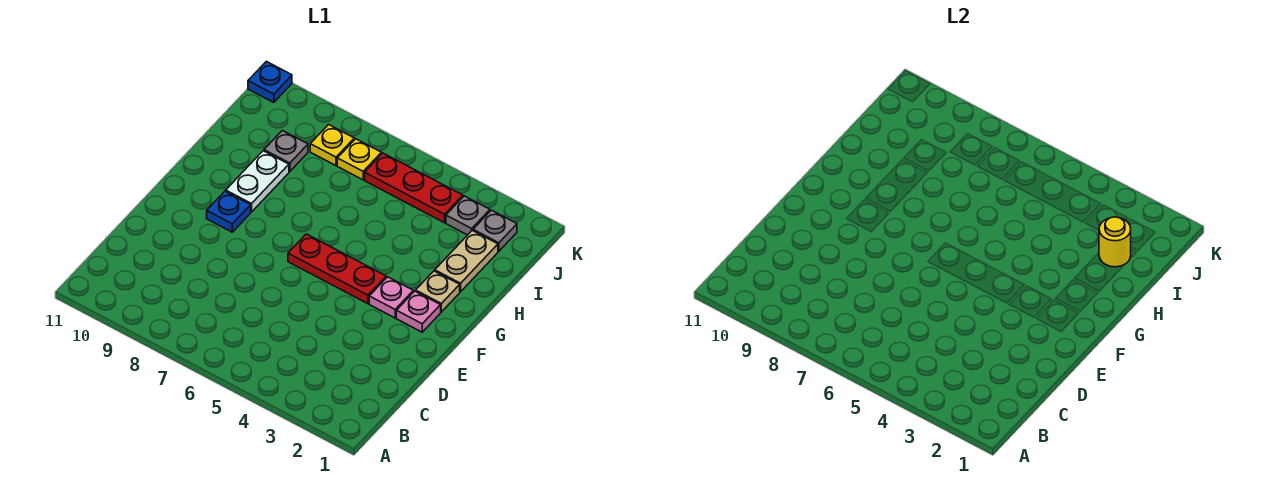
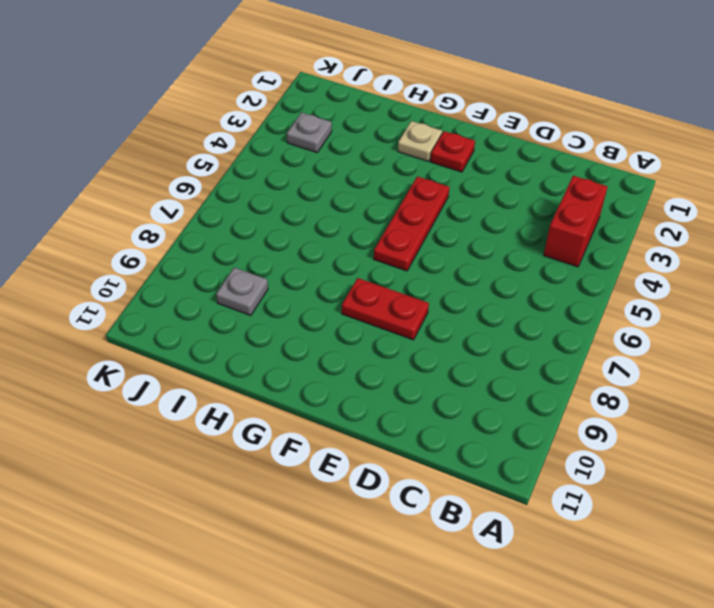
red brick B3:B4 level 1 -> none
red plate E8:F8 level 1 -> none
red plate F2 level 1 -> pink plate F2 level 1
none -> pink plate F3 level 1
none -> blue plate F9 level 1
none -> white plate G9:H9 level 1

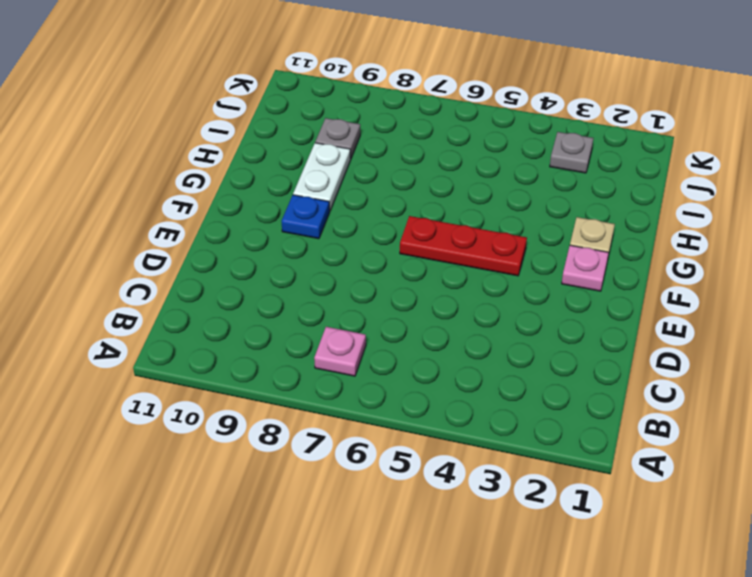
pink plate B7 level 1 -> pink plate F3 level 1
none -> tan plate H2:I2 level 1
none -> grey plate J2 level 1
none -> red plate J4:J6 level 1

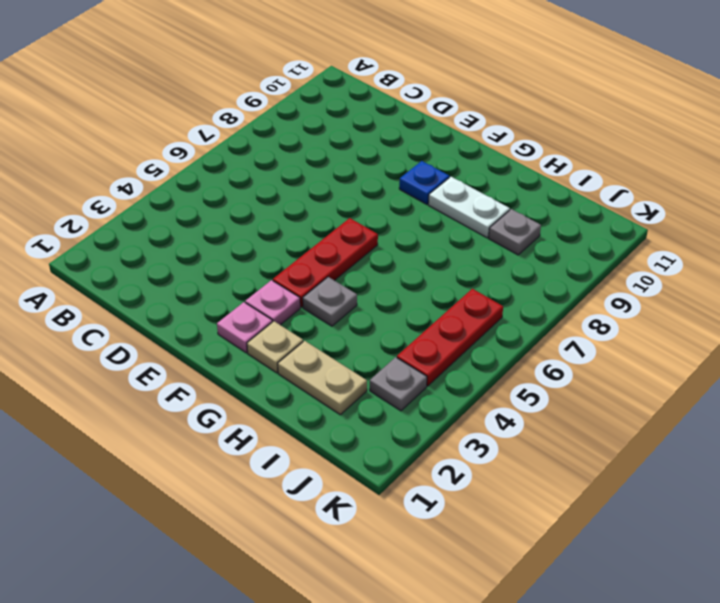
grey plate G4 level 1 -> grey plate J2 level 1
none -> yellow plate J7 level 1
none -> yellow plate J8 level 1
none -> blue plate K11 level 1

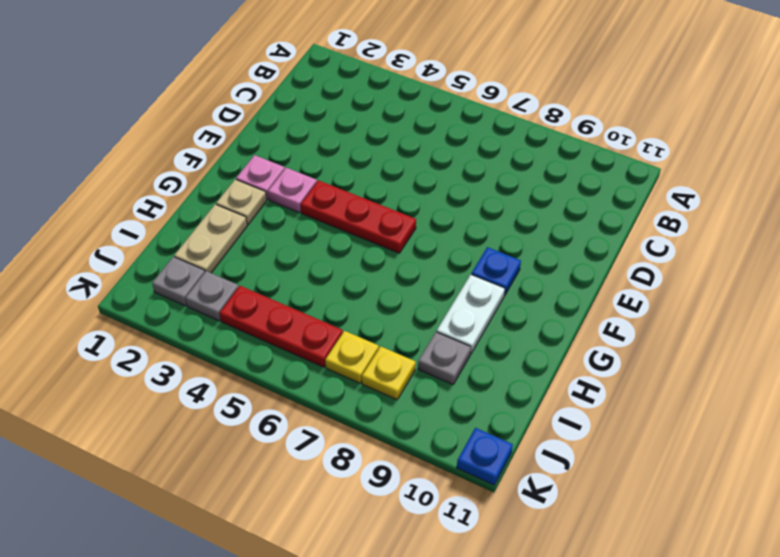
none -> yellow round brick I2 level 2

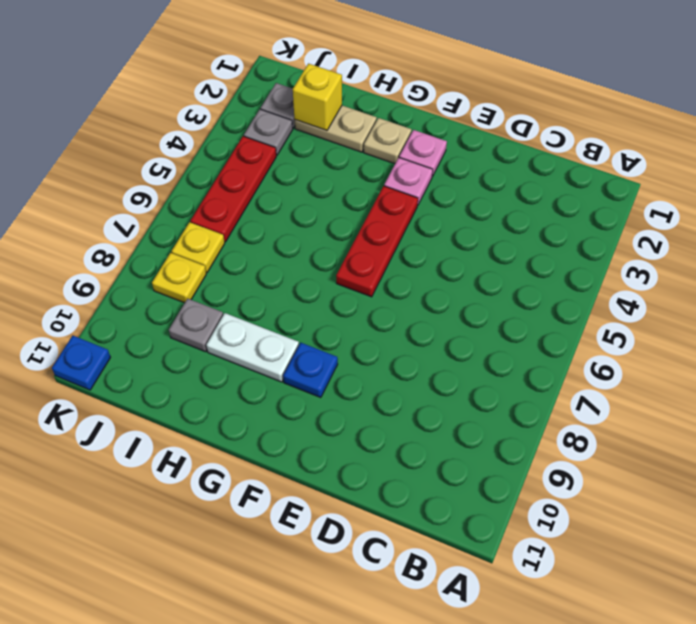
yellow brick I2 level 2 -> yellow round brick I2 level 2

